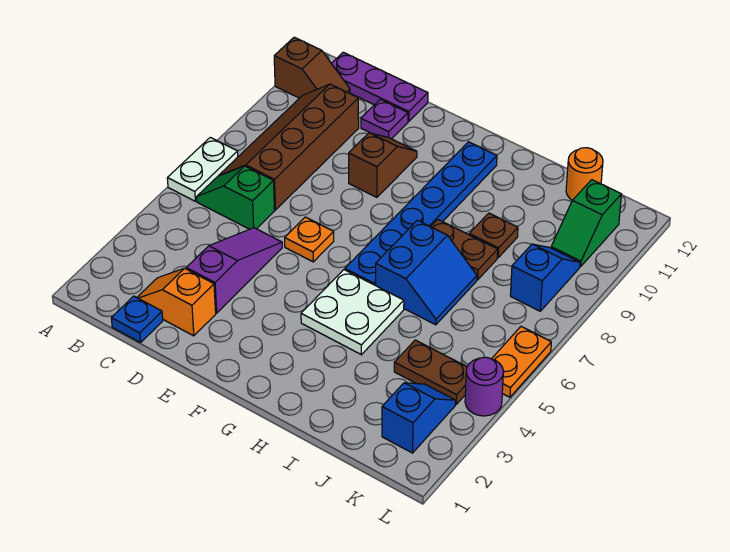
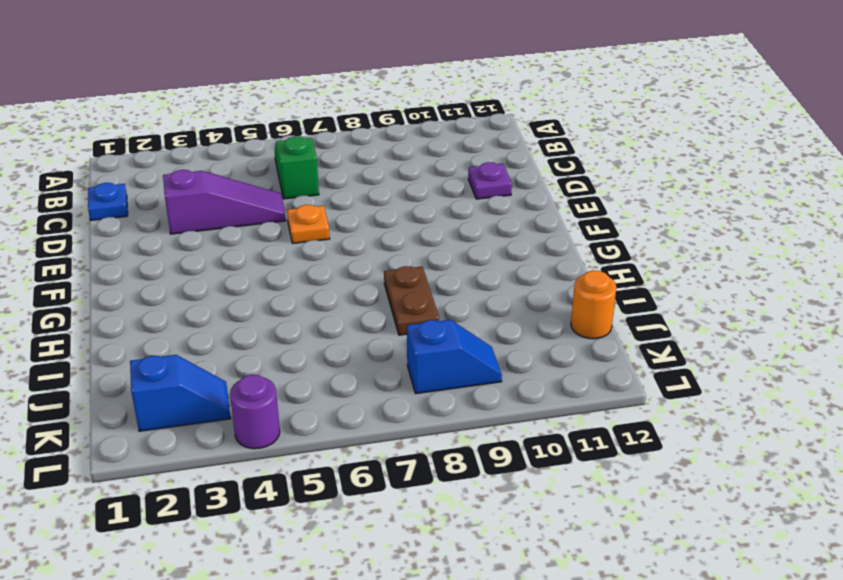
none -> white plate A6:A7 level 1
none -> brown slope A11:B11 level 1 top A
none -> brown slope B7:C10 level 1 top C

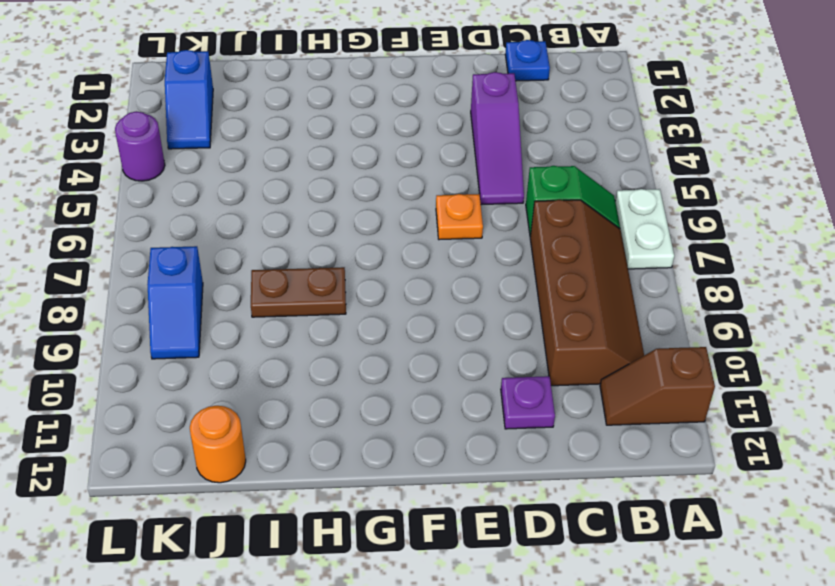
none -> purple plate B12:D12 level 1
none -> orange slope C2:D2 level 1 top D
none -> brown slope E9:E10 level 1 top 9

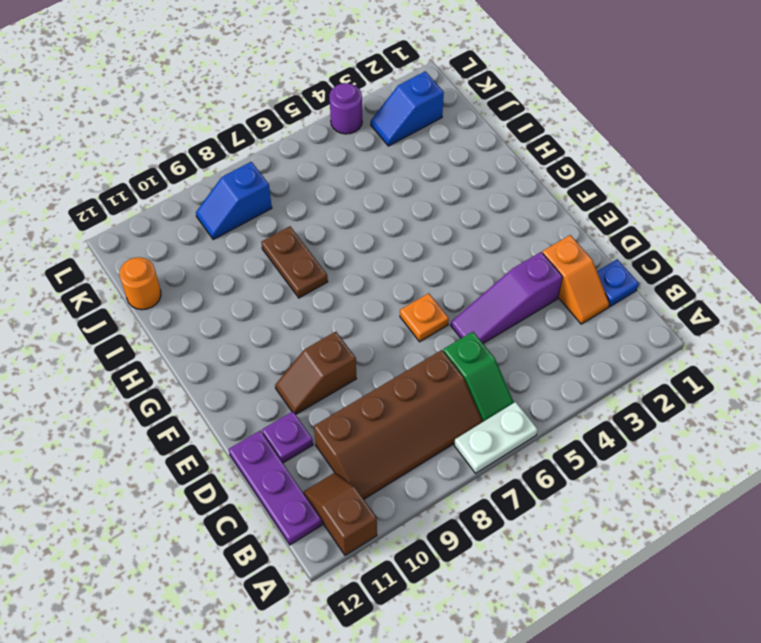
none -> white plate G4:H5 level 1
none -> blue plate G6:G11 level 1
none -> blue slope H6:I7 level 1 top H

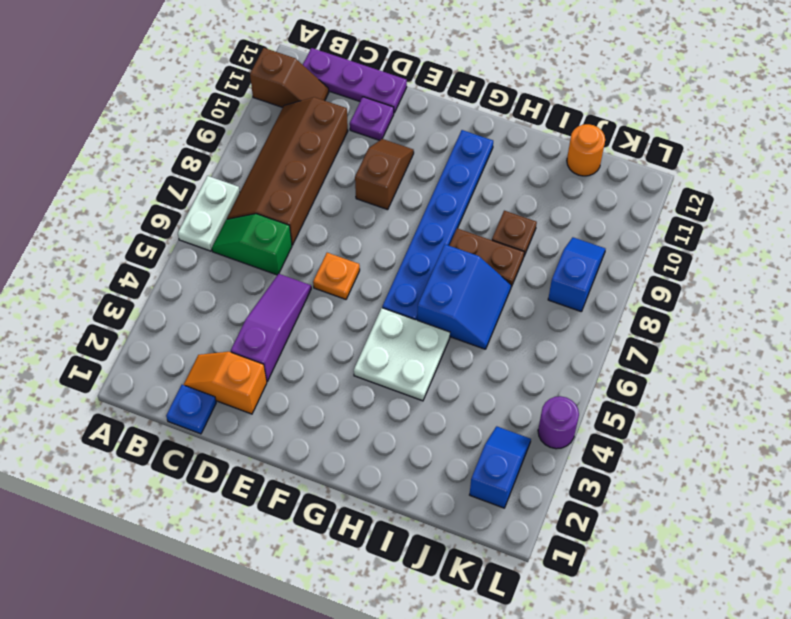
none -> brown plate J4:K4 level 1
none -> green slope K10:K11 level 1 top 11
none -> orange plate L5:L6 level 1

